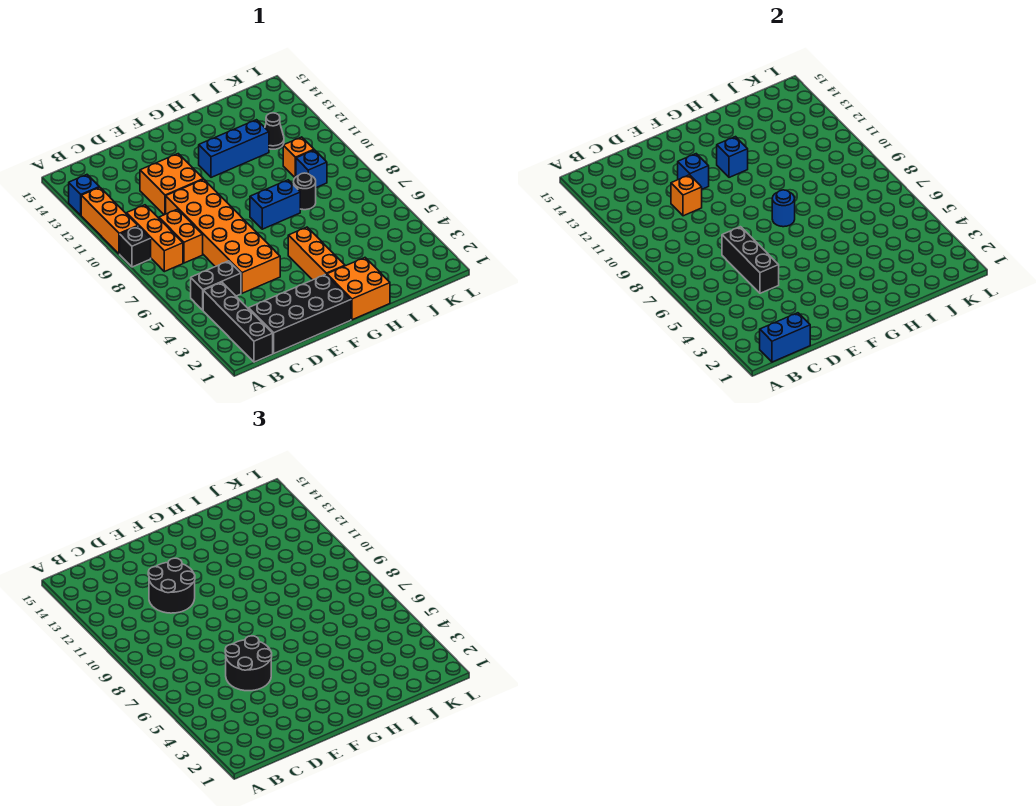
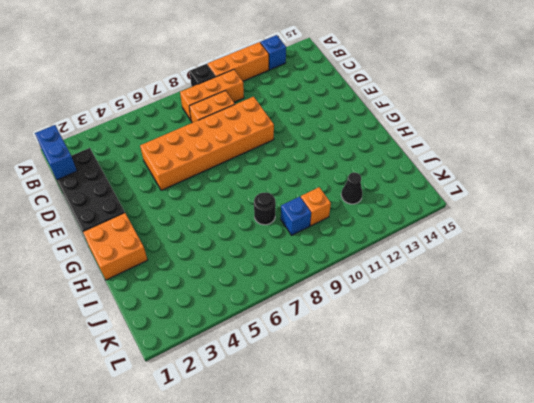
none -> black brick B1:B4 level 1
none -> black brick B5:C5 level 1
none -> orange brick D11:E12 level 1

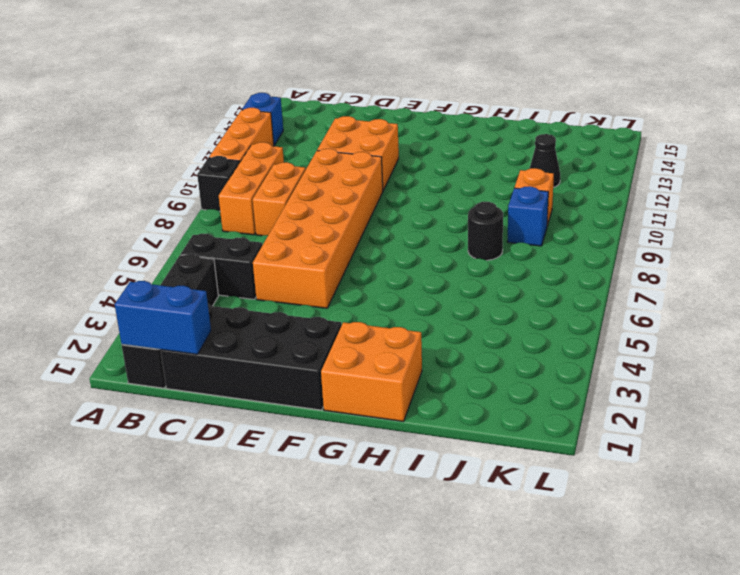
none -> orange brick G3:G5 level 1
none -> blue brick G8:H8 level 1
none -> blue brick G12:I12 level 1

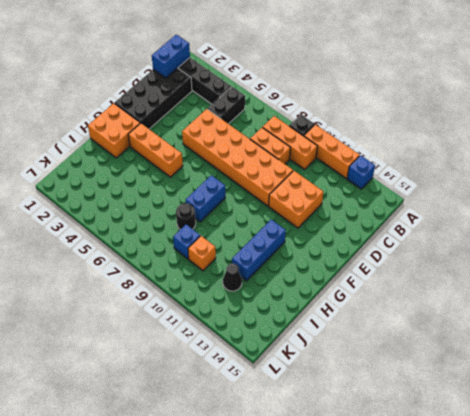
none -> black brick D5:D7 level 2
none -> orange brick D11 level 2
none -> blue brick E12 level 2

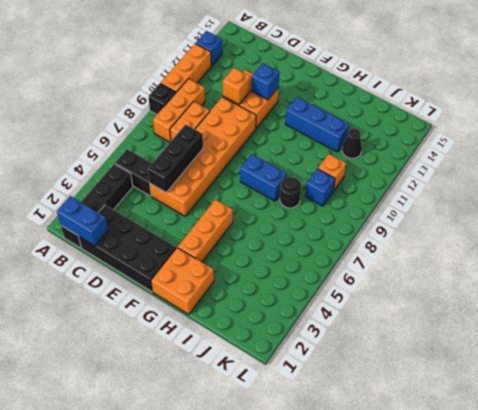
none -> blue round brick G8 level 2
none -> blue brick G12 level 2
none -> black round brick D5:E6 level 3

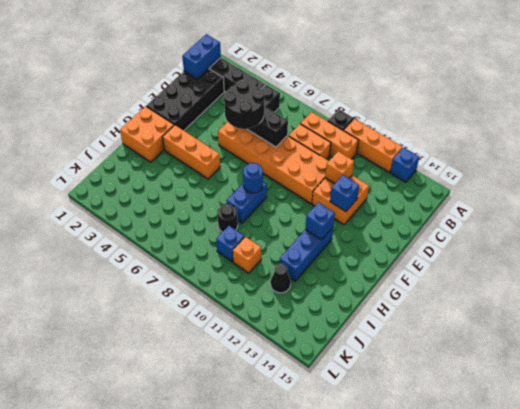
none -> black round brick D11:E12 level 3

